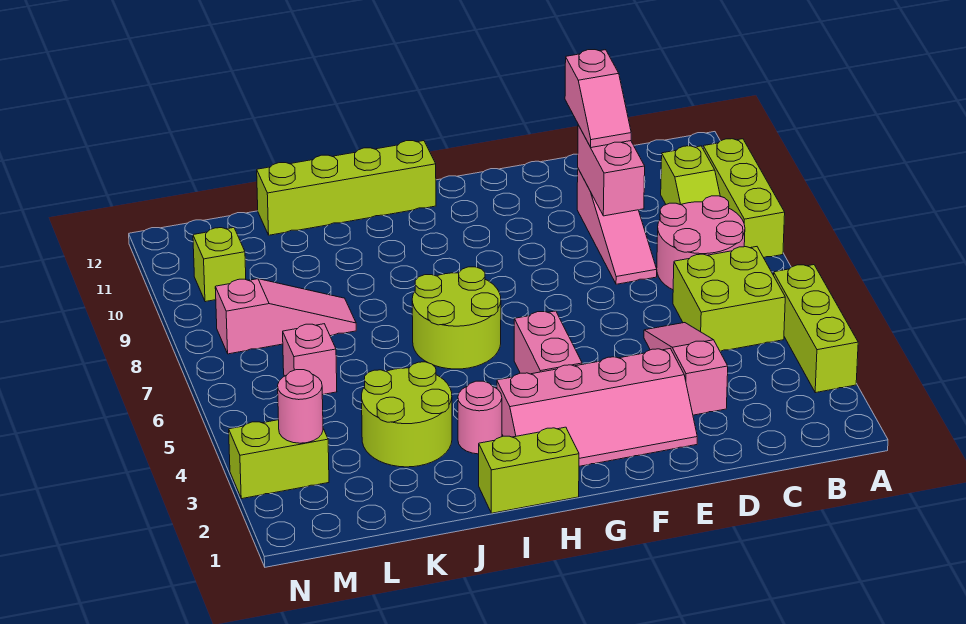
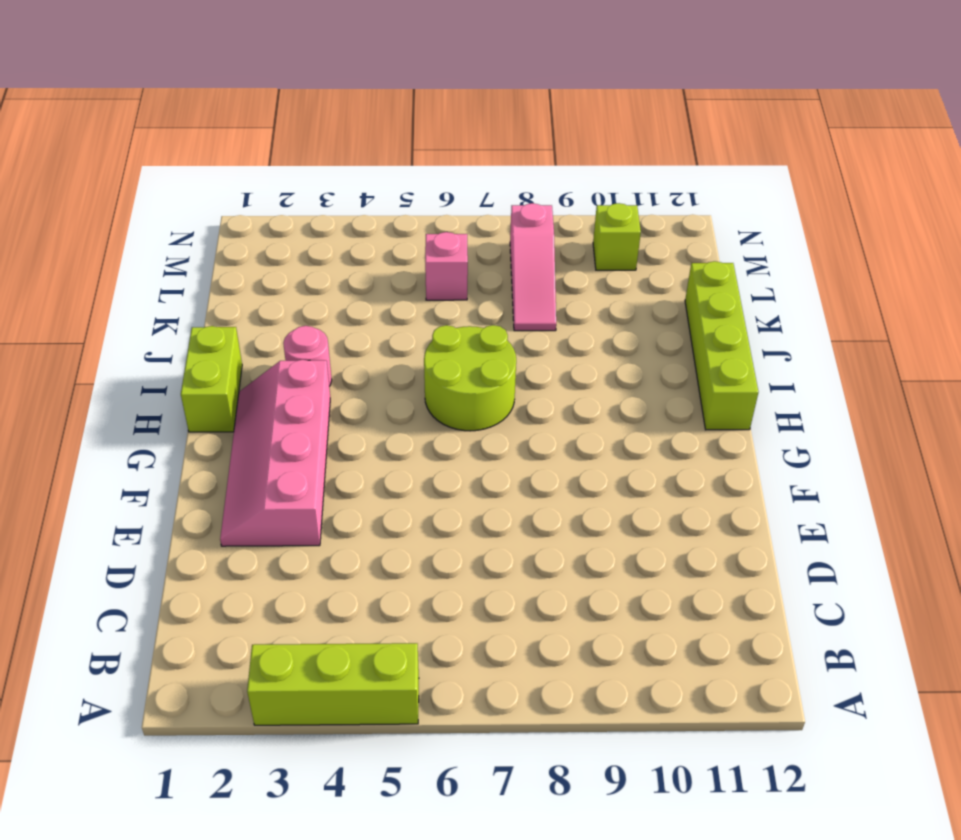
none -> lime brick A8:A10 level 1
none -> lime brick B5:C6 level 1
none -> pink round brick B7:C8 level 1

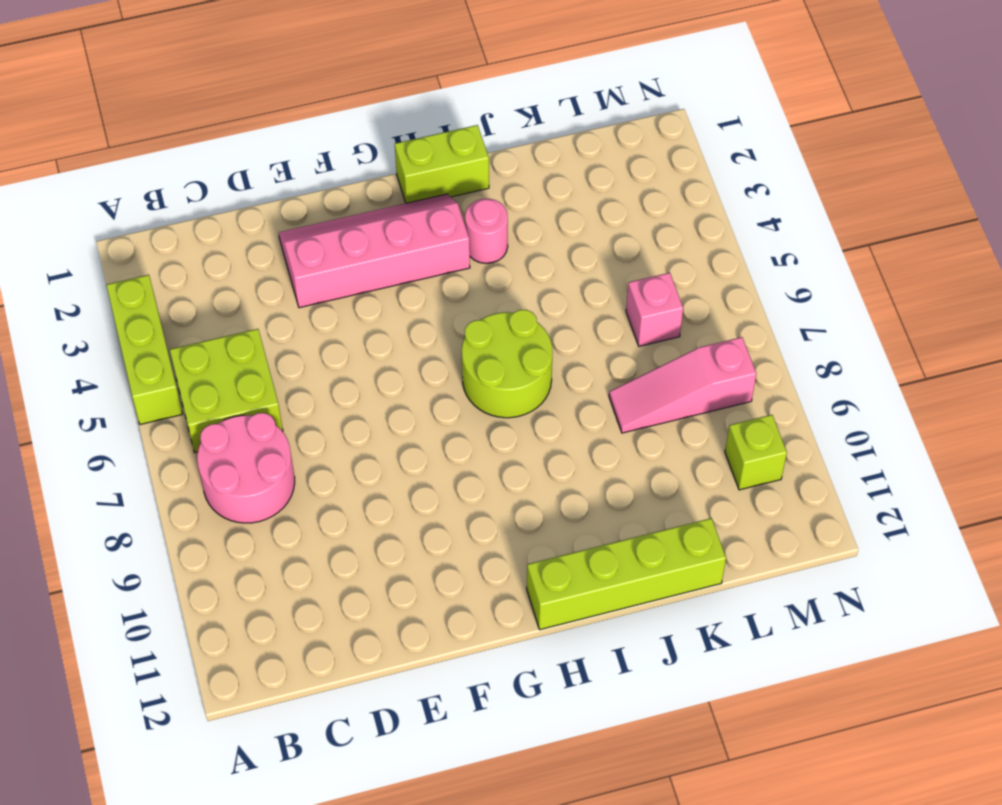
none -> lime brick A8:A10 level 1
none -> lime slope B9:B10 level 1 top 10
none -> pink slope D3:D5 level 1 top 3

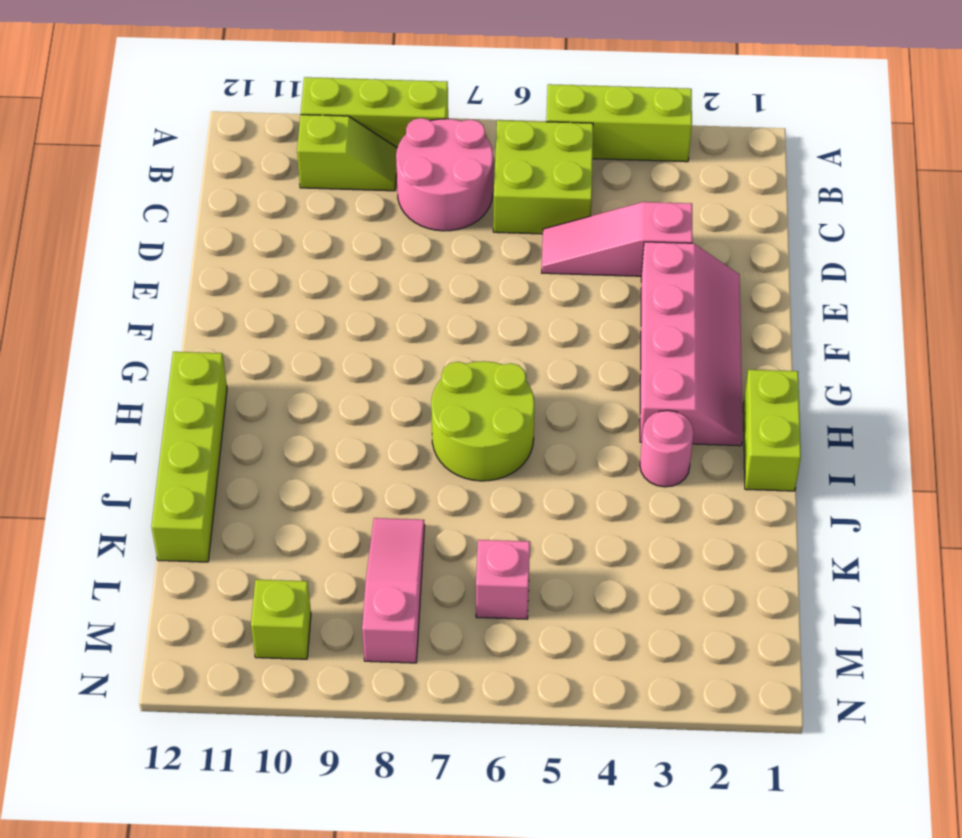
none -> pink slope D8:D10 level 1 top 10
none -> pink brick G4:G5 level 1
none -> lime round brick J3:K4 level 1

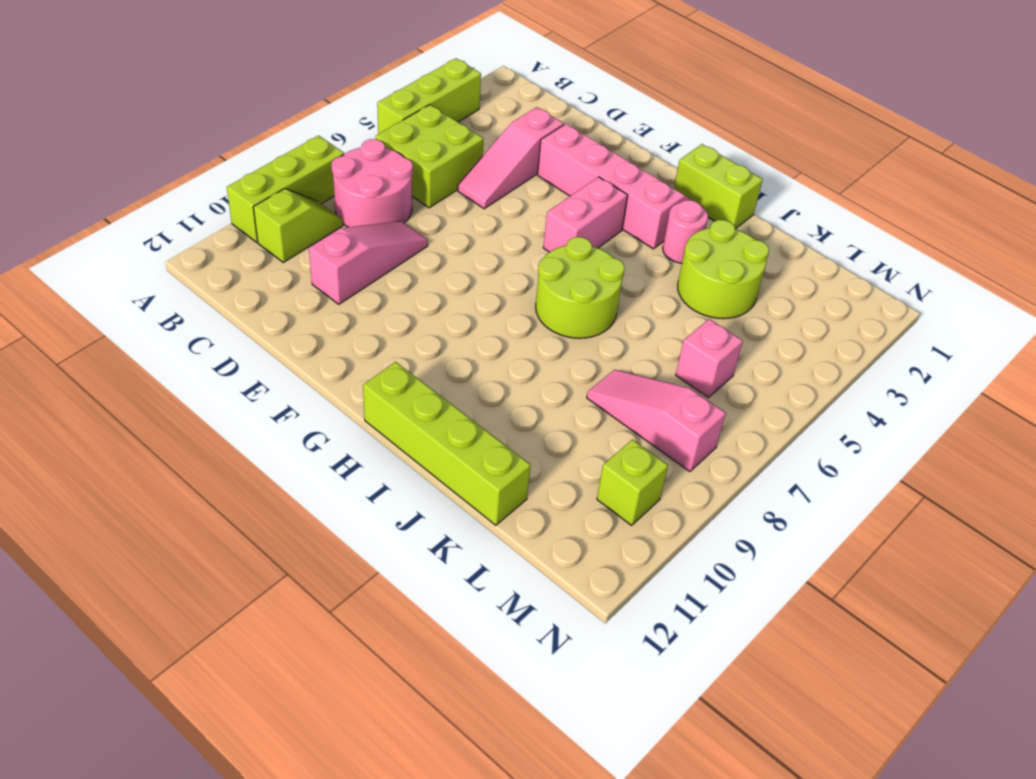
none -> lime brick M3:N3 level 1
none -> pink brick D9:D10 level 2
none -> pink round brick M3 level 2

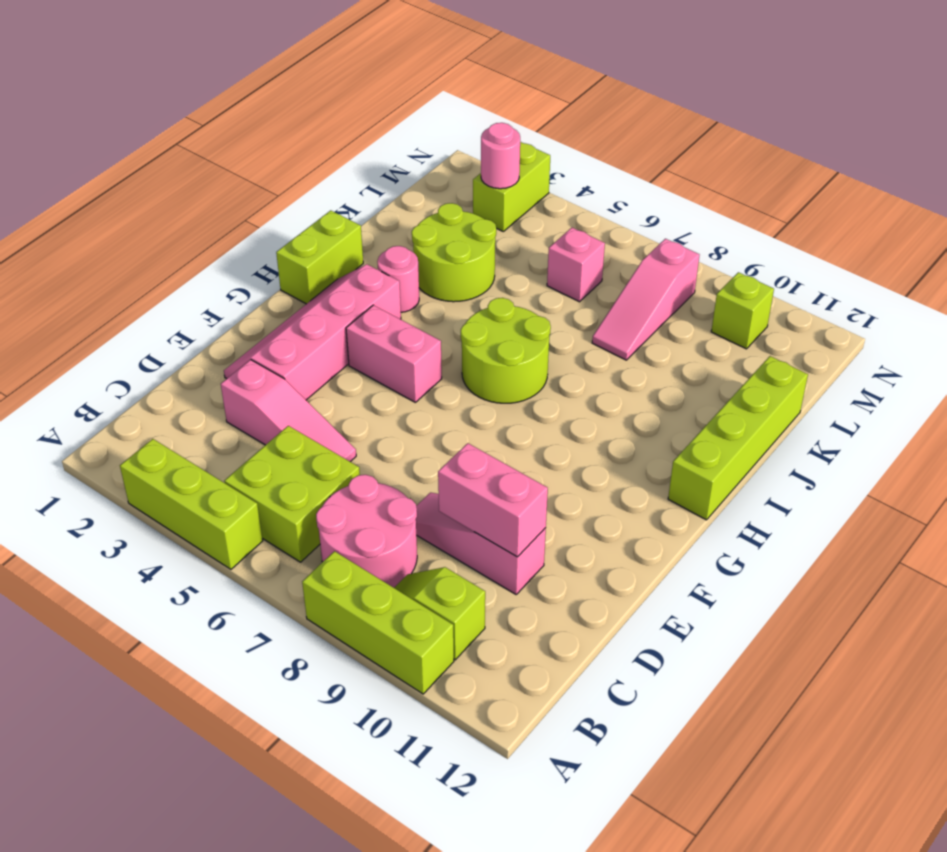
none -> pink slope D10:D11 level 3 top 11

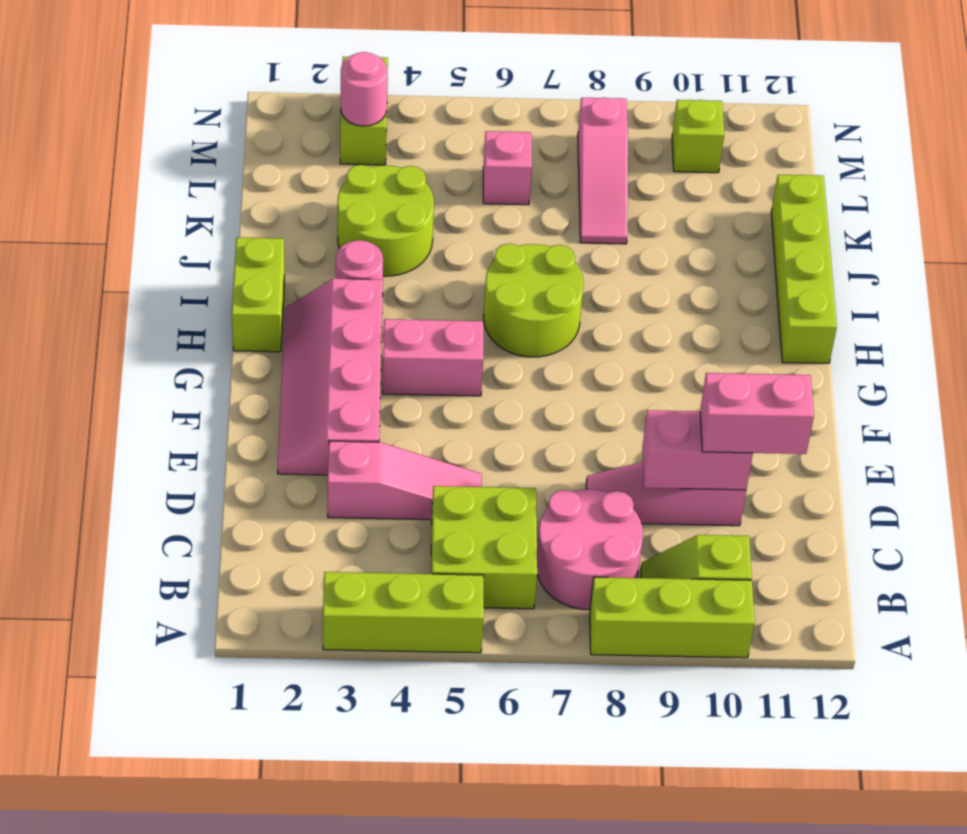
pink brick D10:D11 level 3 -> pink slope D10:D11 level 3 top 11

